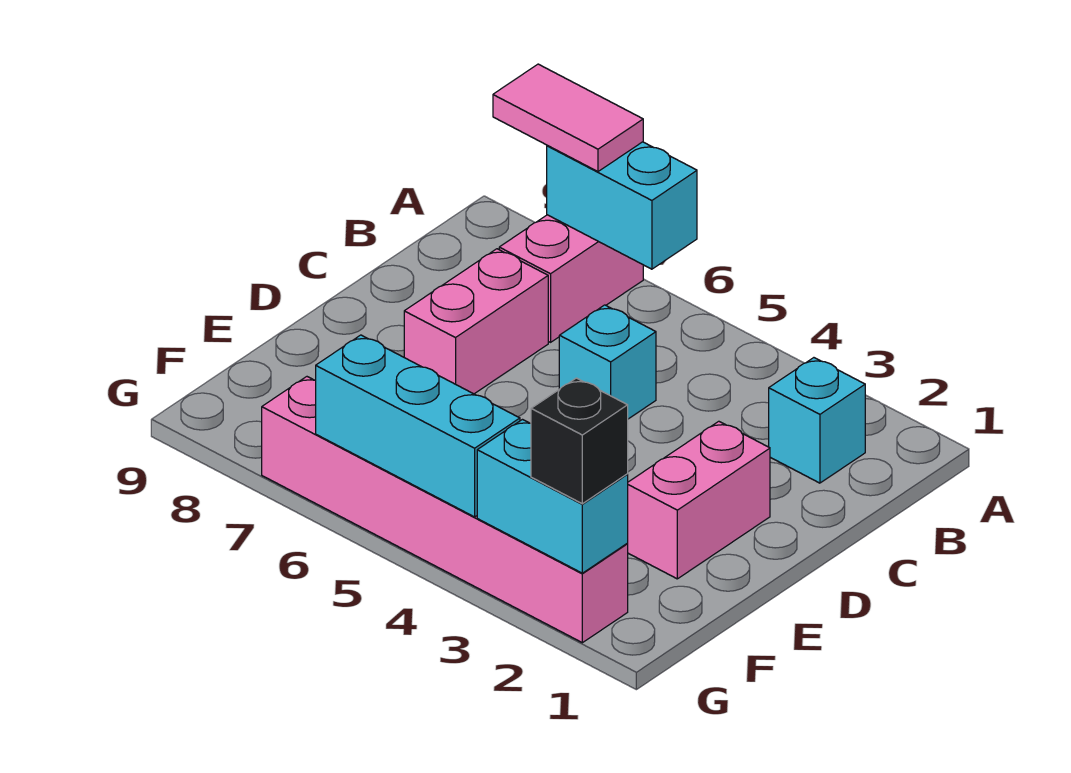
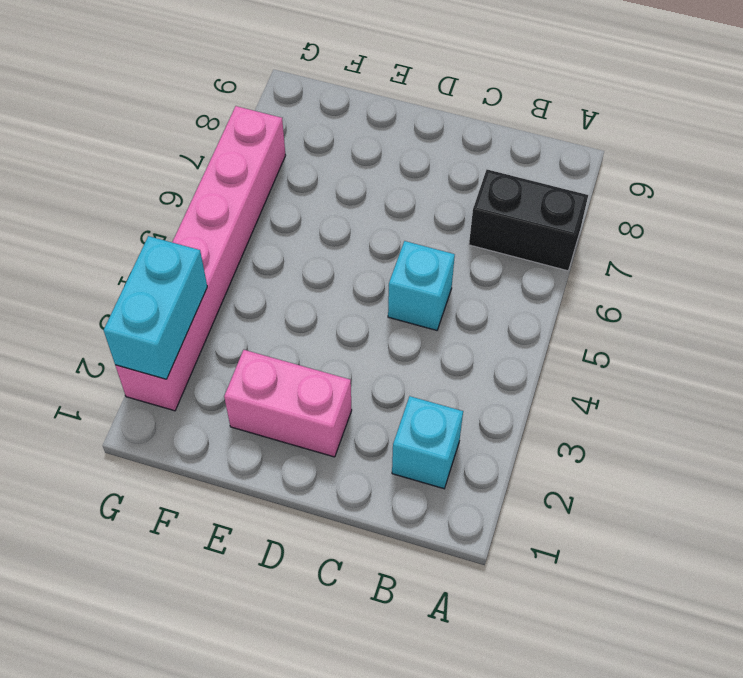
black brick A7:B7 level 1 -> pink brick A7:B7 level 1
none -> pink brick C7:D7 level 1
none -> cyan brick A6:A7 level 2

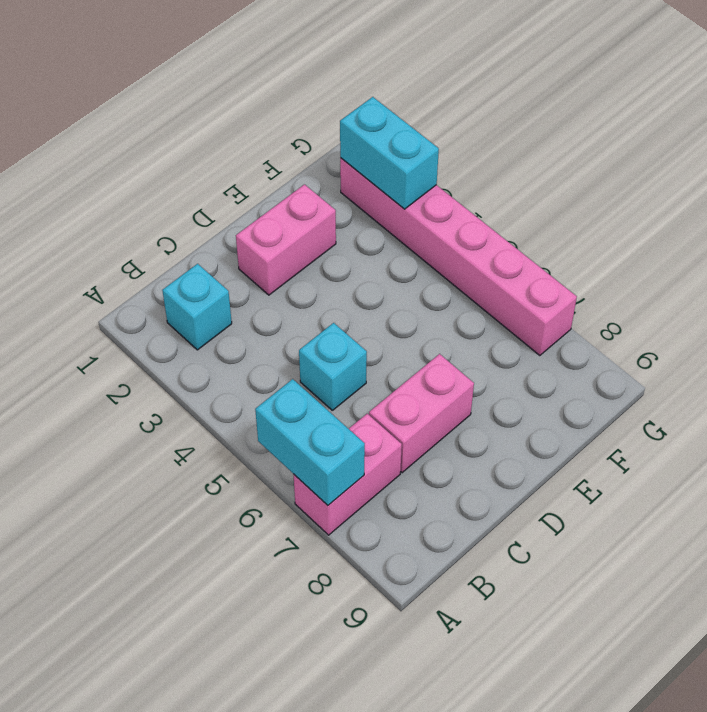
none -> cyan brick G4:G6 level 2
none -> pink tile A7:A8 level 3

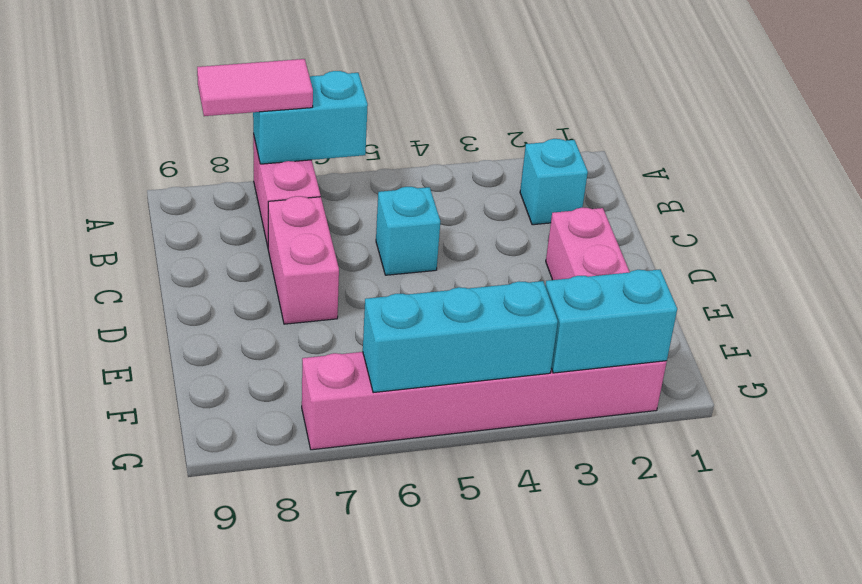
none -> black brick G2 level 3

